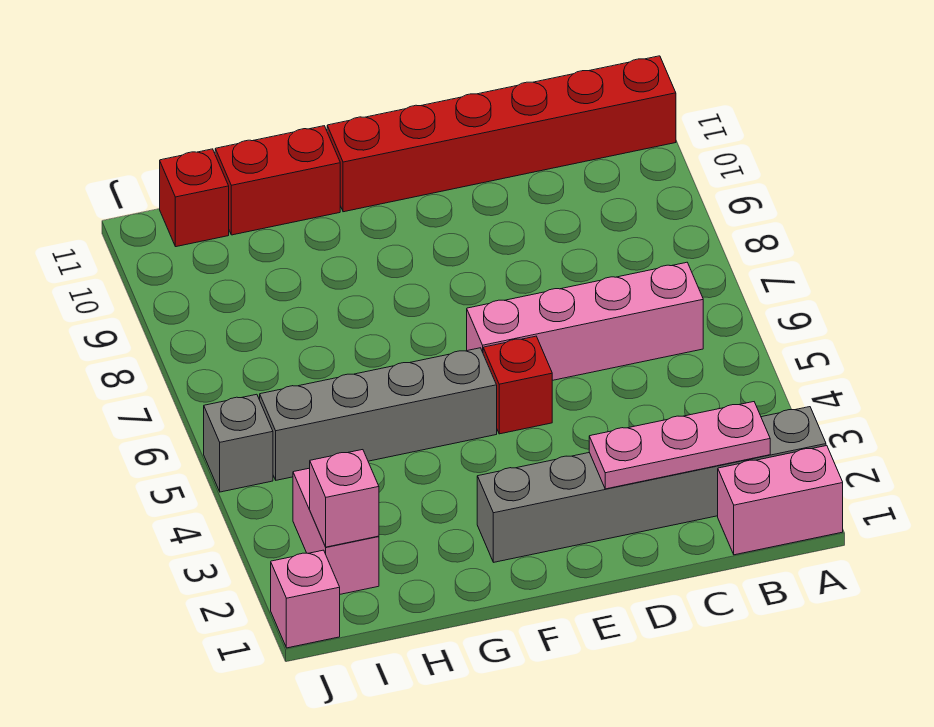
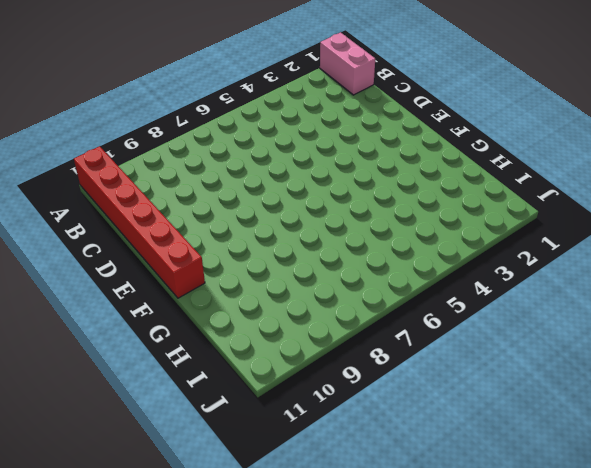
none -> grey brick A2:F2 level 1
none -> pink brick B6:E6 level 1
none -> red brick E5 level 1

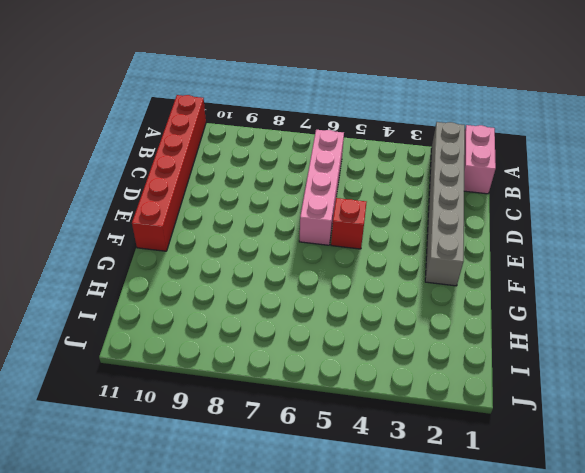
none -> grey brick F5:I5 level 1
none -> red brick G11:H11 level 1
none -> pink brick I2:I3 level 1

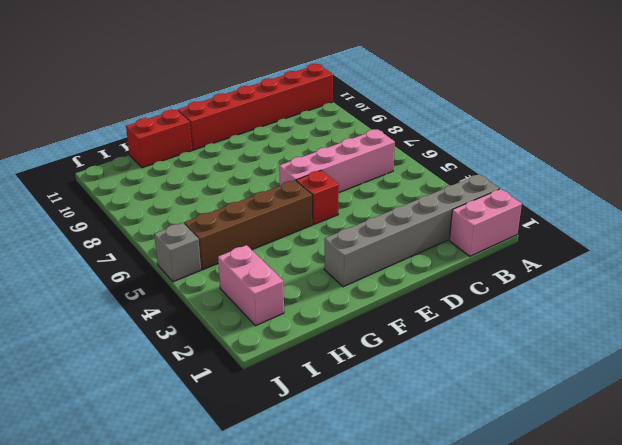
brown brick F5:I5 level 1 -> grey brick F5:I5 level 1
none -> red brick I11 level 1
none -> pink brick J1 level 1
none -> pink plate B2:D2 level 2

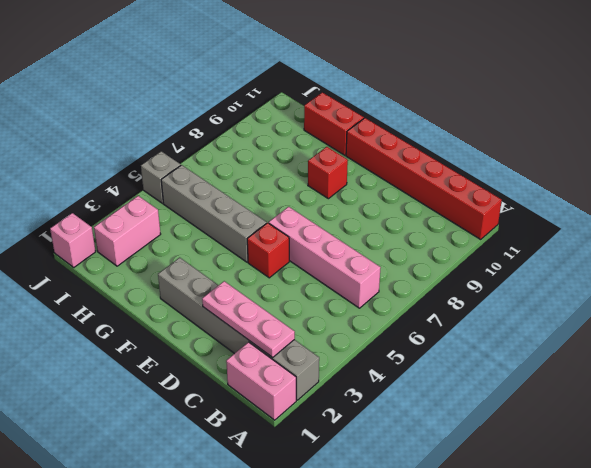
red brick F9 level 1 -> red brick I11 level 1
none -> pink brick I2 level 2

